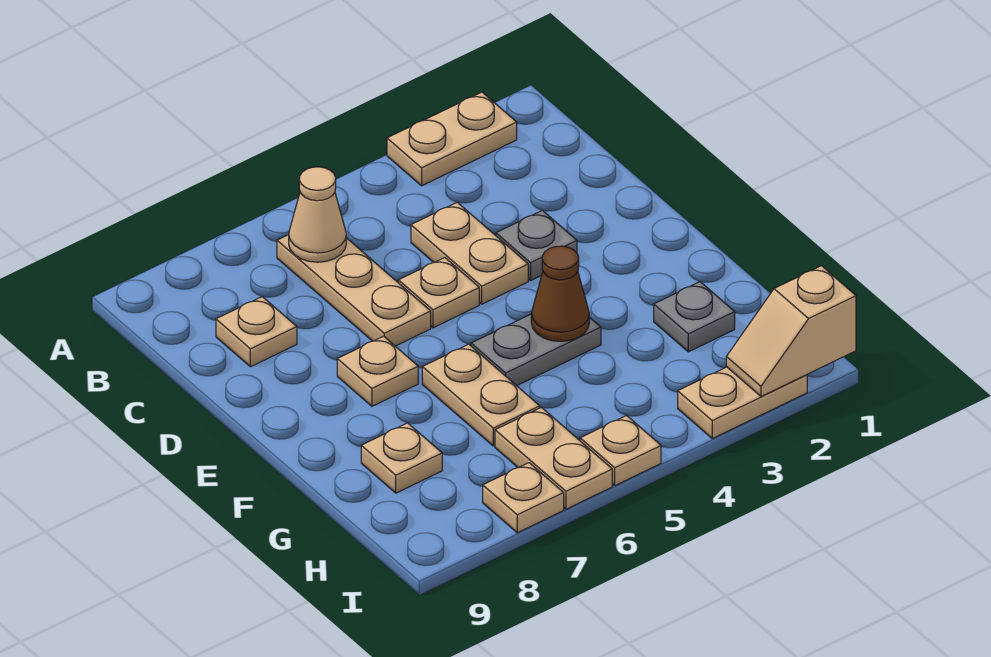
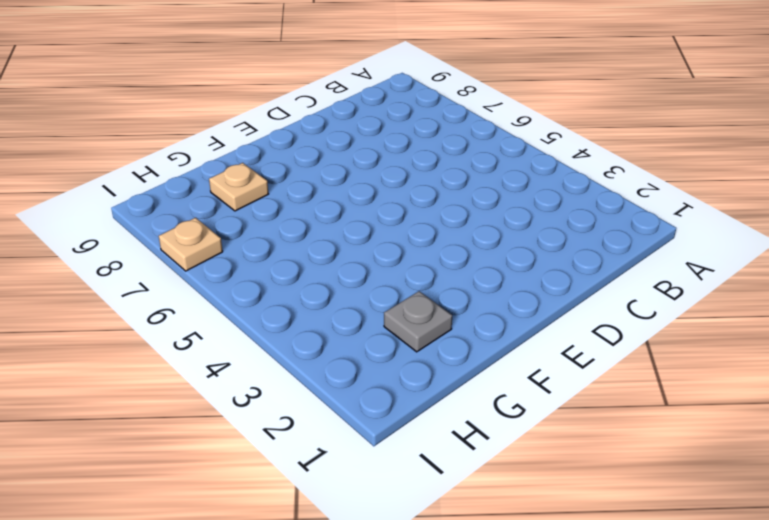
none -> tan plate A2:A3 level 1
none -> tan plate B6:D6 level 1
none -> tan plate C4:D4 level 1

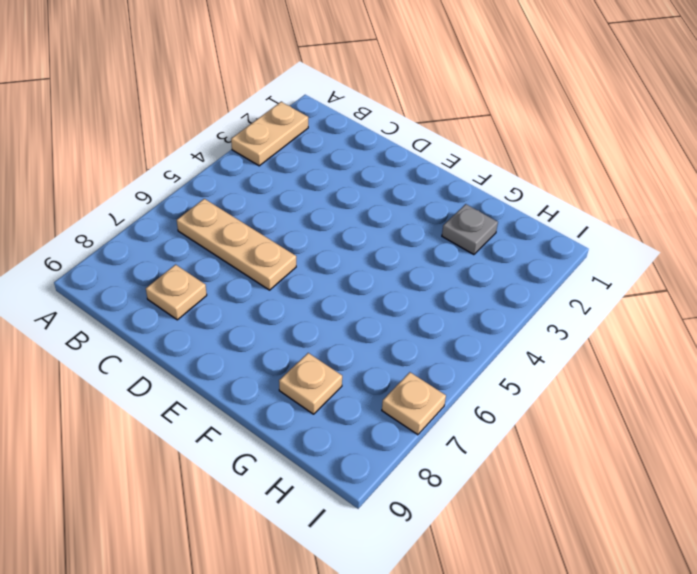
none -> tan plate C4:D4 level 1
none -> grey plate D3 level 1
none -> tan plate D5 level 1

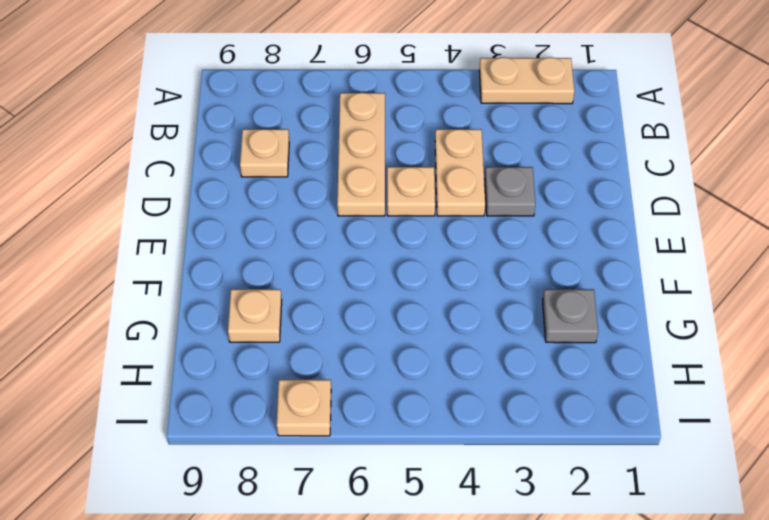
none -> tan plate E7 level 1
none -> grey plate F4:F5 level 1
none -> tan plate F6:G6 level 1

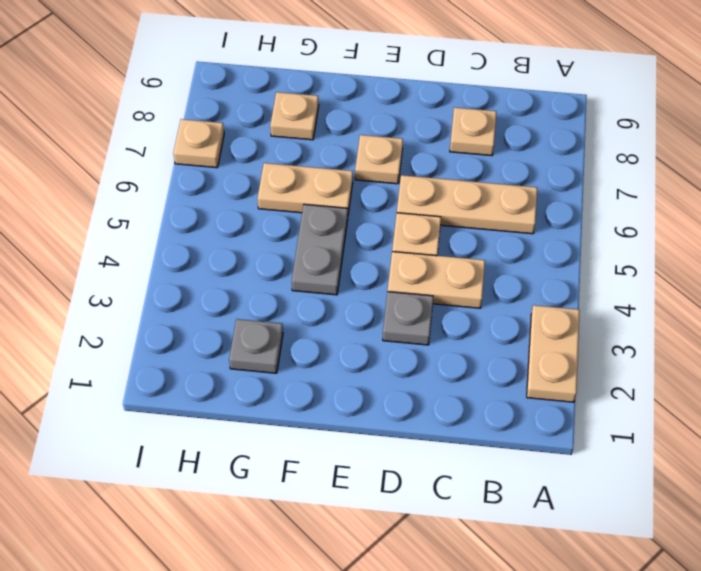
none -> tan plate H6:I6 level 1
none -> tan plate I2:I3 level 1
none -> tan plate I5 level 1

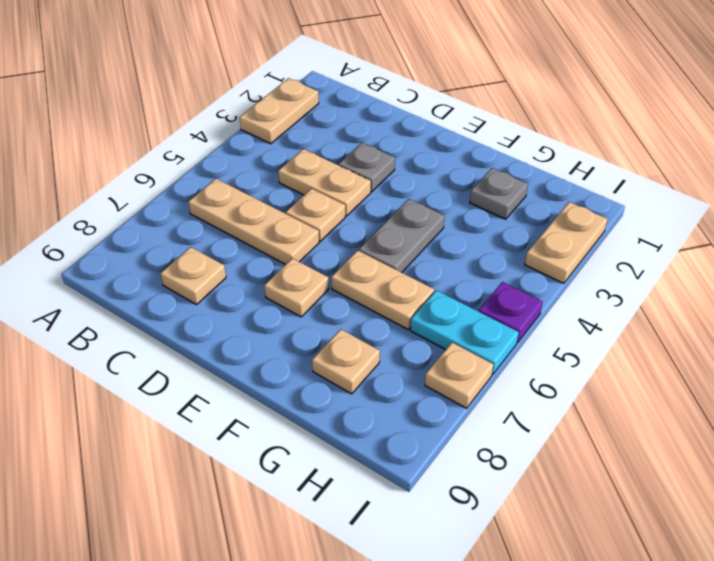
cyan plate H6:I6 level 1 -> tan plate H6:I6 level 1
purple plate I5 level 1 -> tan plate I5 level 1
none -> tan cone B6 level 2
none -> brown cone F4 level 2
none -> tan slope I1:I2 level 2 top 1

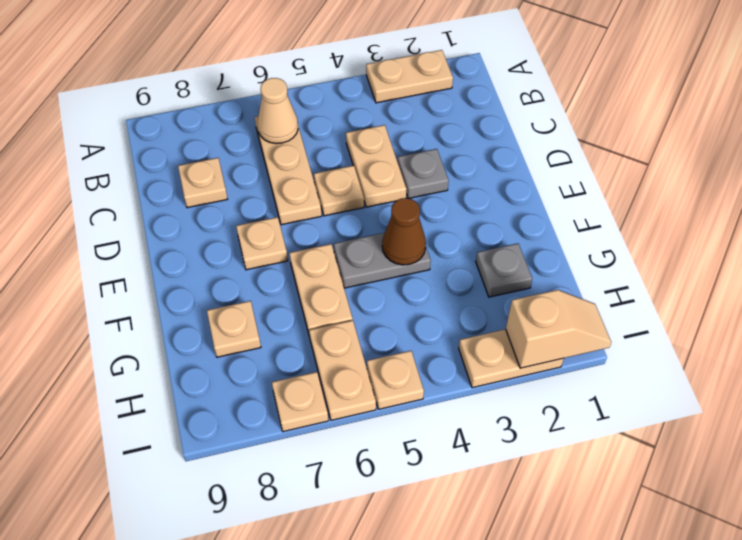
tan slope I1:I2 level 2 top 2 -> tan slope I1:I2 level 2 top 1

